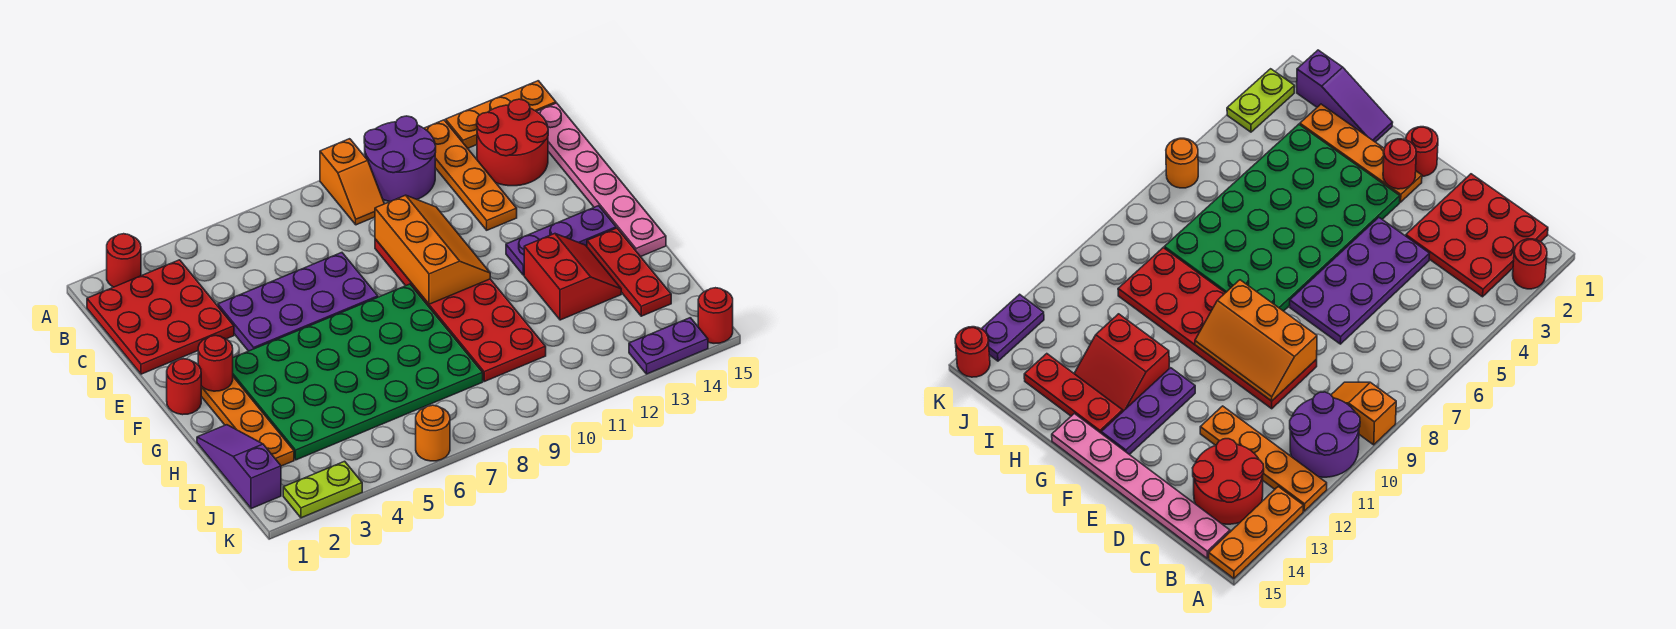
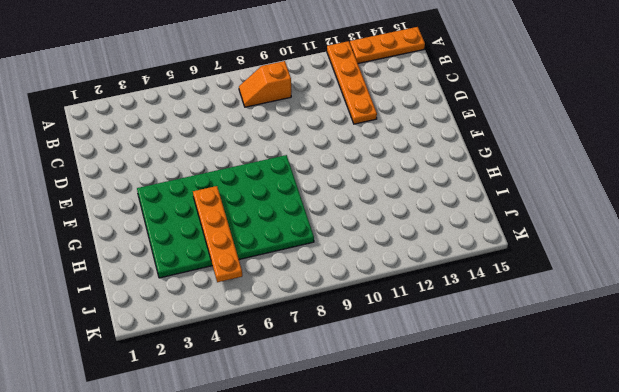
orange slope B8:B9 level 1 top 9 -> orange slope A9:B9 level 1 top A
orange plate G5:J5 level 2 -> orange plate F2:I2 level 1
none -> red round brick A2 level 1
none -> purple round brick A10:B11 level 1
none -> red plate B1:D3 level 1

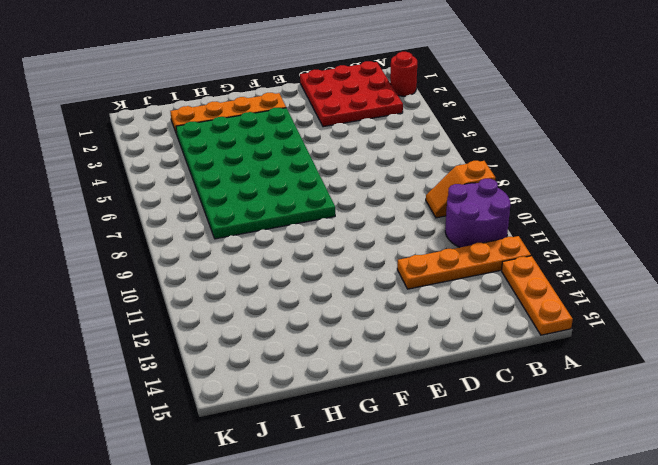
none -> red round brick B13:C14 level 1
none -> pink plate B15:G15 level 1
none -> purple plate D4:E7 level 1

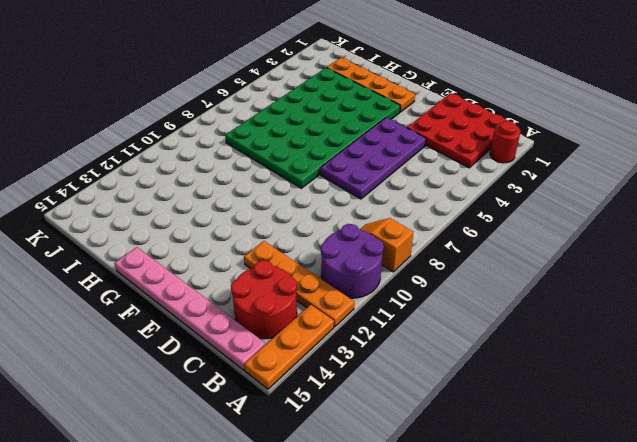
none -> red plate D9:I10 level 1
none -> red round brick F1 level 1
none -> purple plate F12:F14 level 1

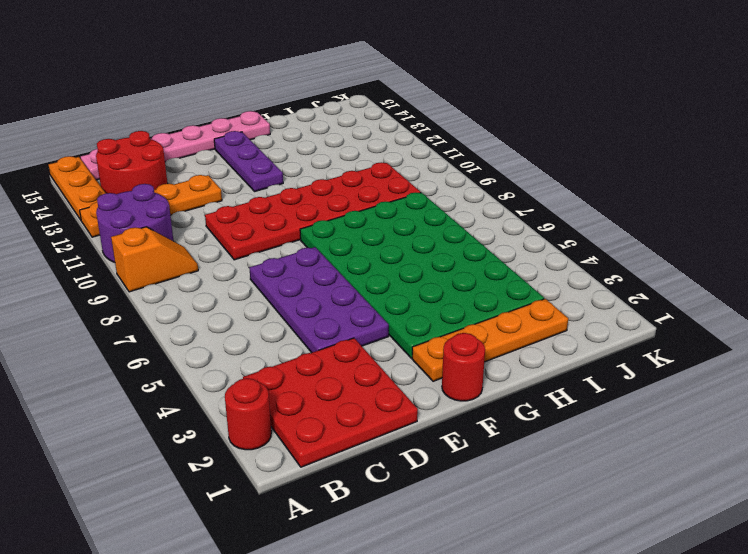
none -> red slope G12:H13 level 1 top 12
none -> red plate G14:I14 level 1
none -> purple slope H1:J1 level 1 top J

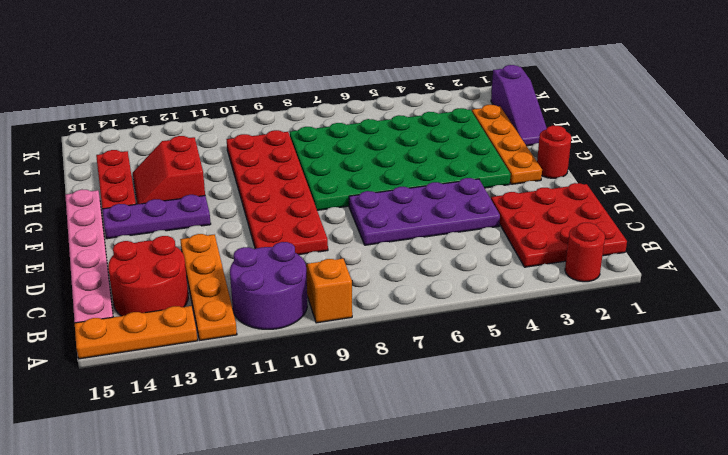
none -> lime plate K2:K3 level 1
none -> orange round brick K6 level 1
none -> purple plate K13:K14 level 1

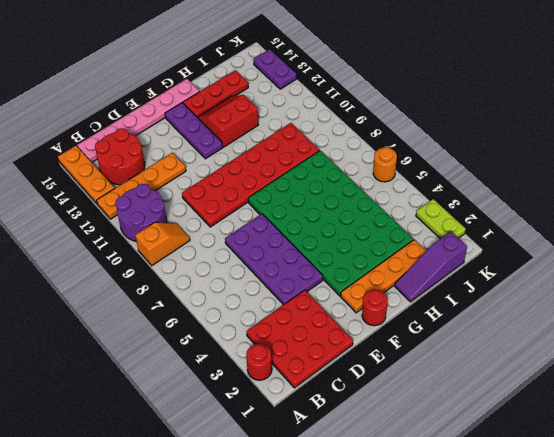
none -> red round brick K15 level 1
none -> orange slope D9:F10 level 2 top 9
none -> red round brick F2 level 2

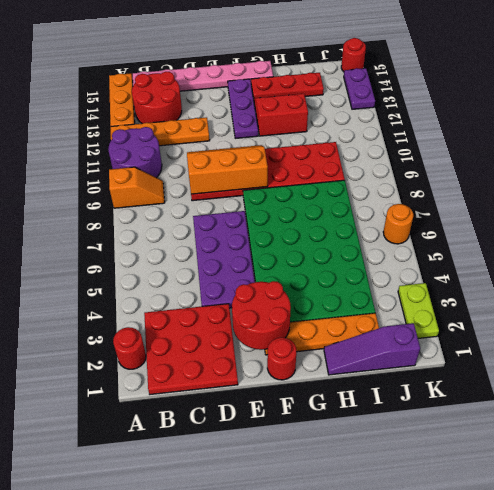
red round brick E2:F3 level 2 -> red round brick F2 level 2

